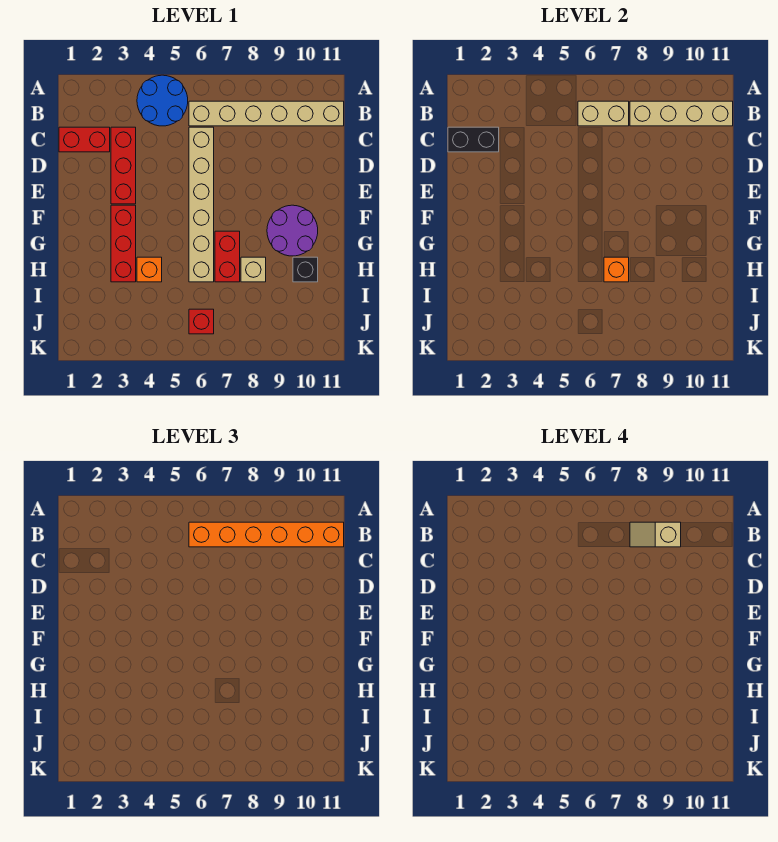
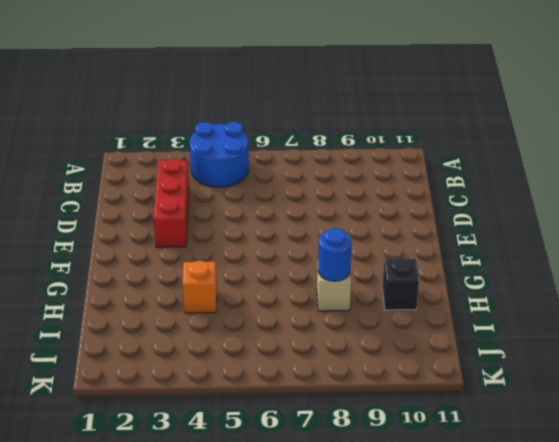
blue round brick H8 level 2 -> none
none -> tan brick B6:B11 level 1
none -> red brick C1:C2 level 1
none -> tan brick C6:H6 level 1

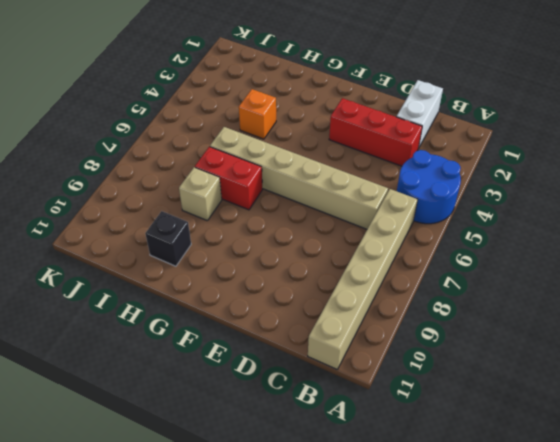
white brick C1:C2 level 1 -> red brick C1:C2 level 1
none -> red brick F3:H3 level 1
none -> purple round brick F9:G10 level 1
none -> red brick J6 level 1

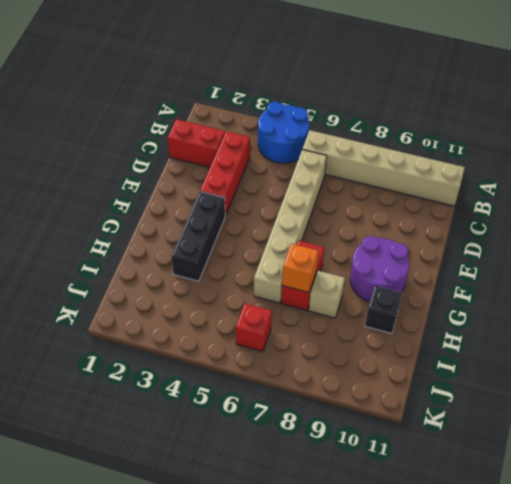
black brick F3:H3 level 1 -> red brick F3:H3 level 1
none -> orange brick H4 level 1
none -> tan brick B6:B7 level 2
none -> tan brick B8:B11 level 2

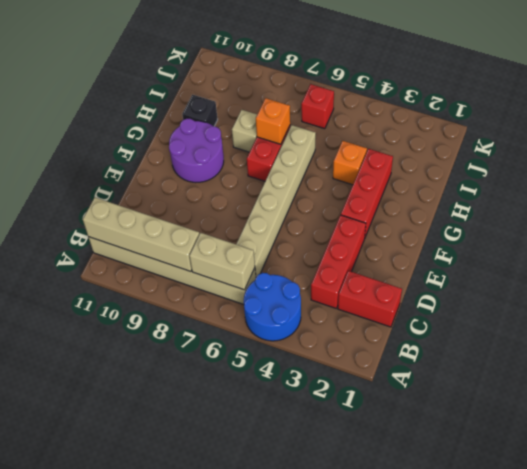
none -> black brick C1:C2 level 2
none -> orange brick B6:B11 level 3
none -> tan slope B8:B9 level 4 top 9

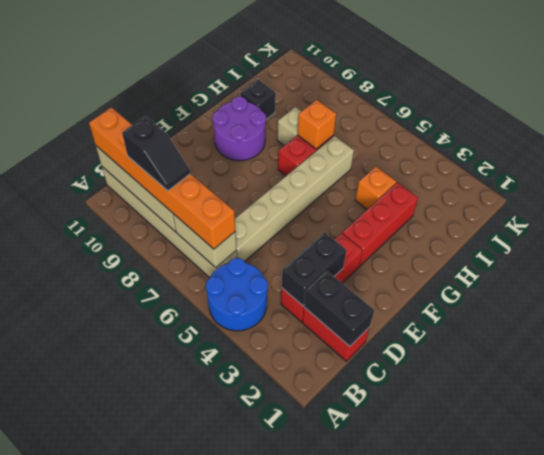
black slope B8:B9 level 4 top 9 -> tan slope B8:B9 level 4 top 9
black brick C3:D3 level 2 -> none
none -> red brick J6 level 1

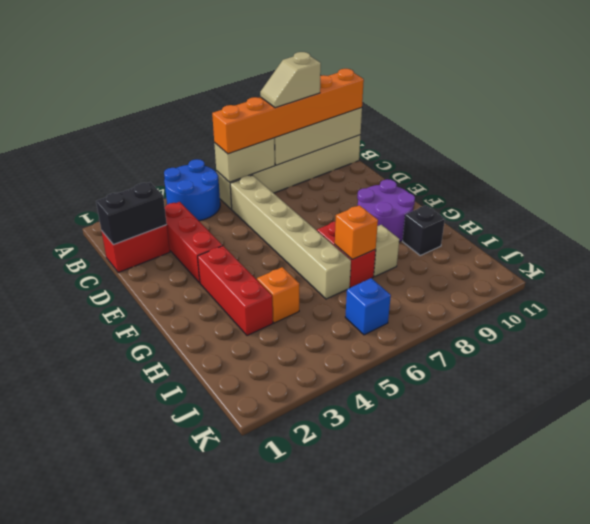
blue brick J6 level 1 -> red brick J6 level 1

